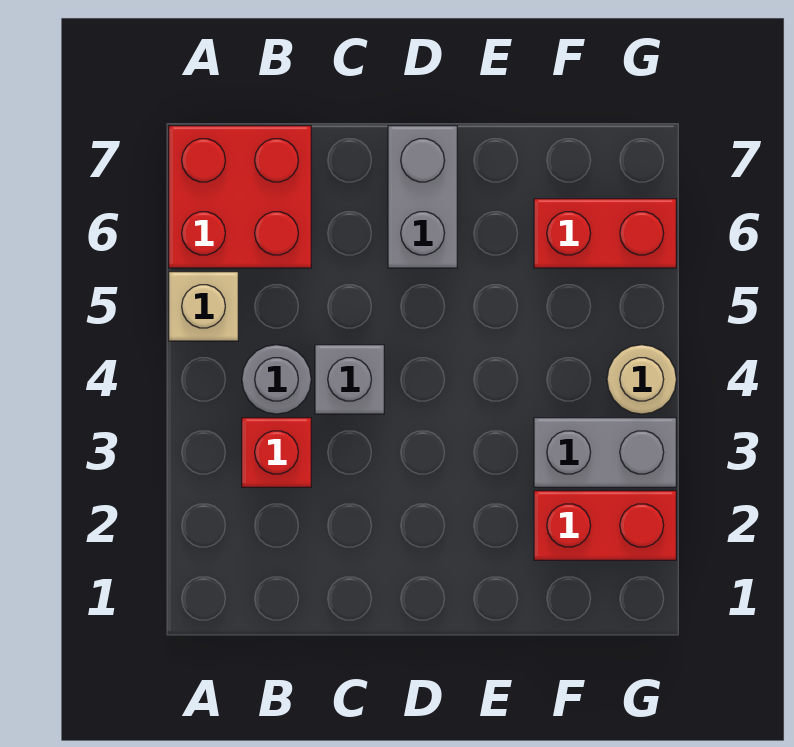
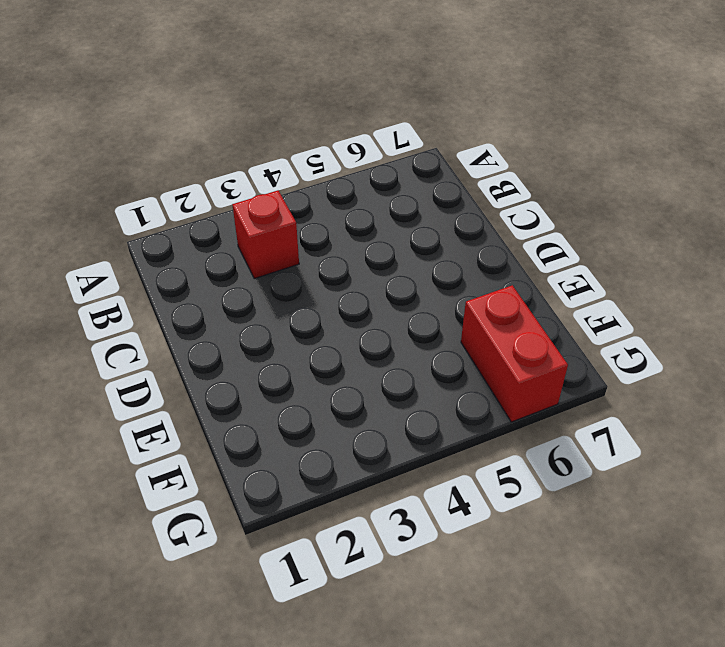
none -> tan brick A5 level 1
none -> red brick A6:B7 level 1

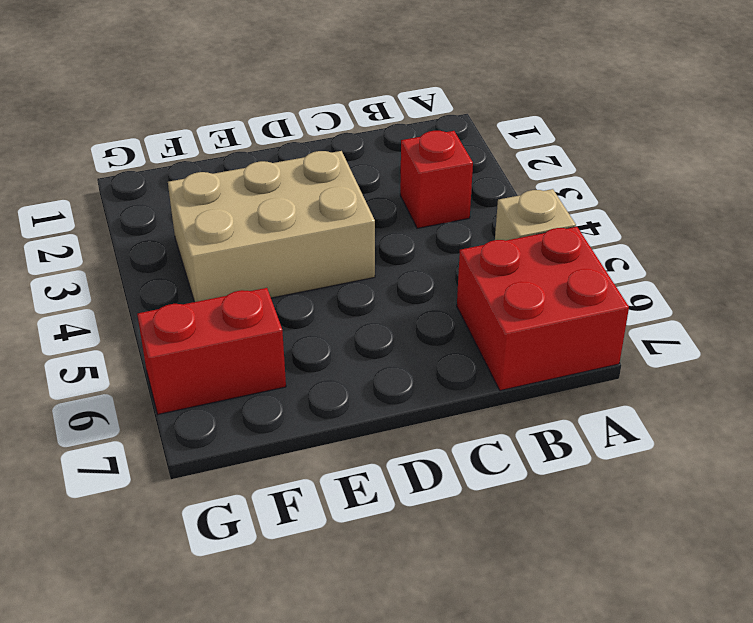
tan brick D3:F4 level 1 -> grey brick F3:G3 level 1
none -> grey round brick B4 level 1
none -> grey brick C4 level 1

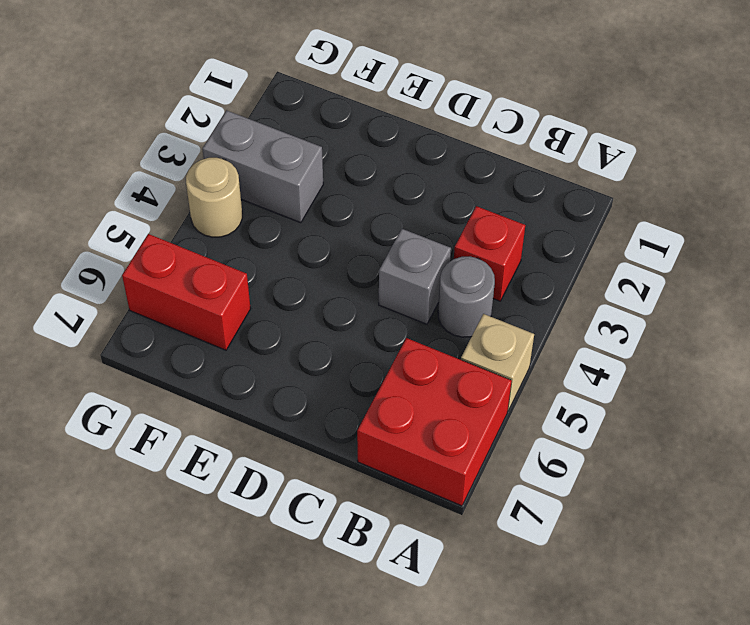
none -> grey brick D6:D7 level 1
none -> red brick F2:G2 level 1

